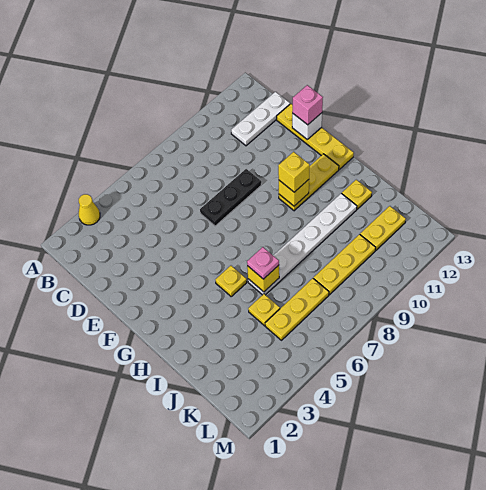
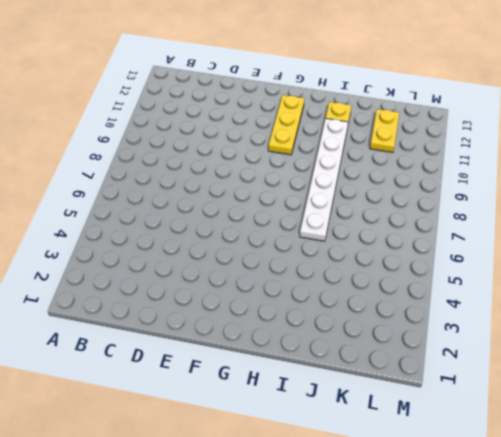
none -> yellow cone A3 level 1
none -> white plate C11:C13 level 1
none -> yellow plate D13:G13 level 1

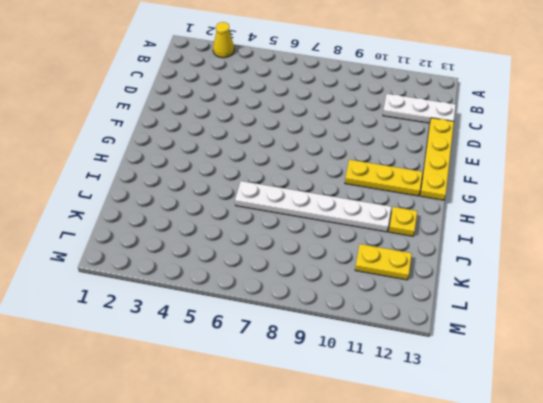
none -> black plate E7:E9 level 1
none -> yellow plate H5 level 1
none -> yellow plate J5 level 1

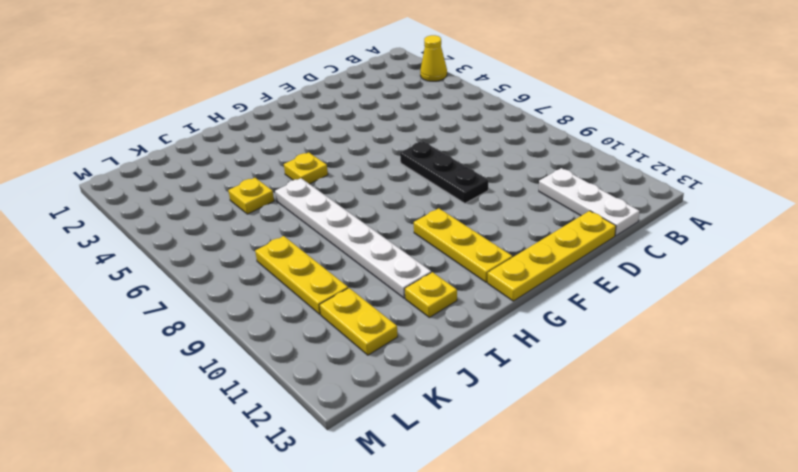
none -> yellow plate K5:K7 level 1
none -> white brick E13 level 2
none -> yellow brick G10 level 2

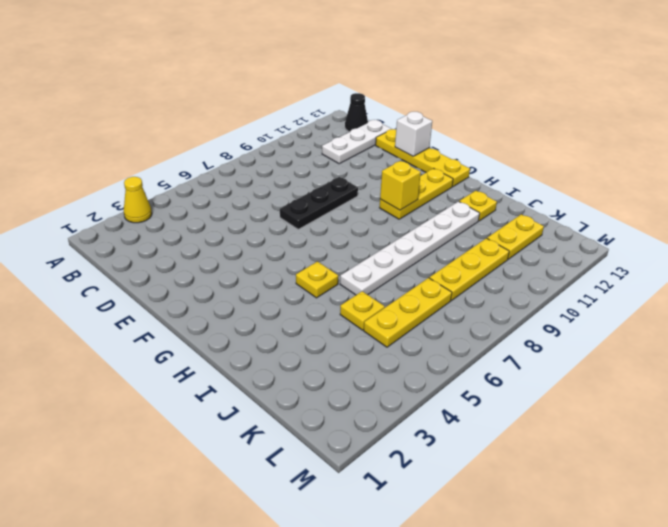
black cone B13 level 1 -> none
none -> yellow brick I6 level 2
none -> pink brick E13 level 3
none -> yellow brick G10 level 3

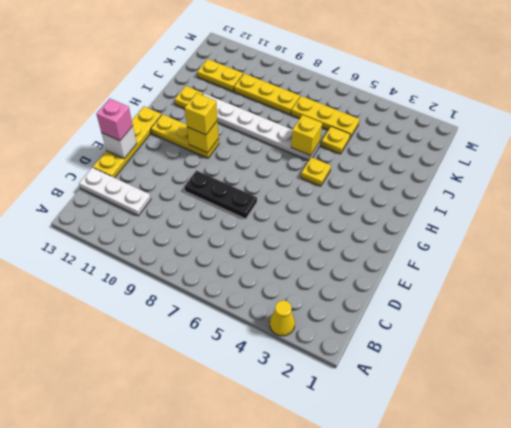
none -> pink plate I6 level 3

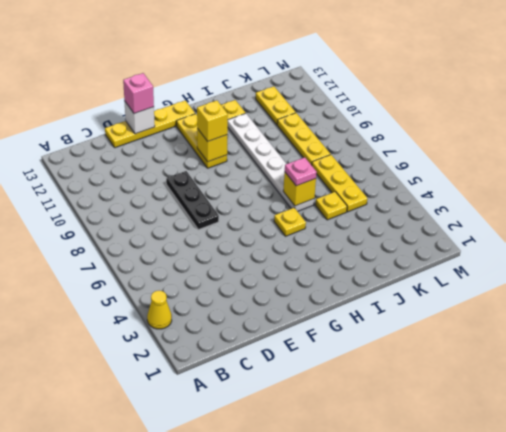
none -> white plate C11:C13 level 1

